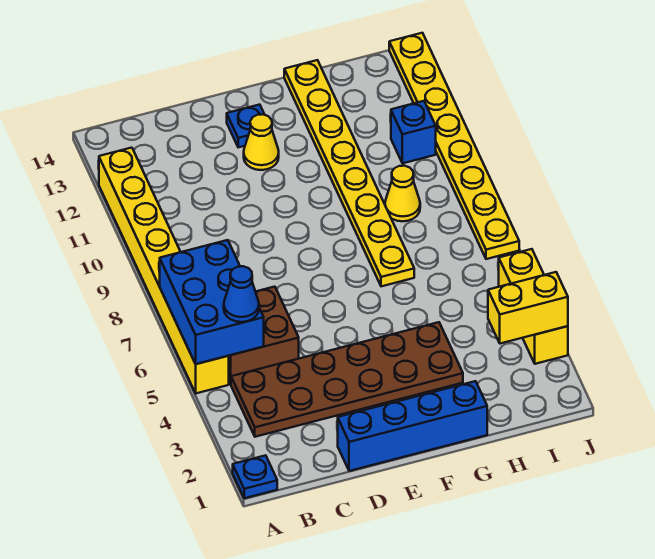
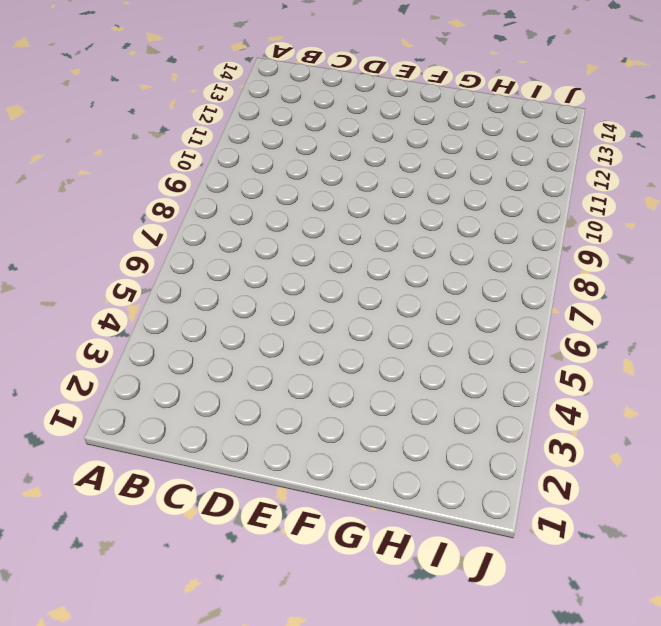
none -> blue plate A1 level 1
none -> yellow brick A5:A12 level 1
none -> brown plate B3:G4 level 1

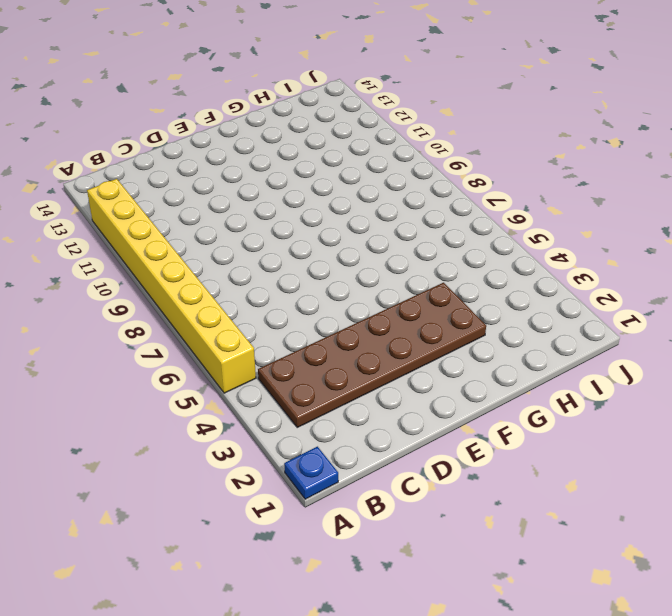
none -> brown brick B5:C6 level 1
none -> blue brick D1:G1 level 1
none -> yellow cone E12 level 1

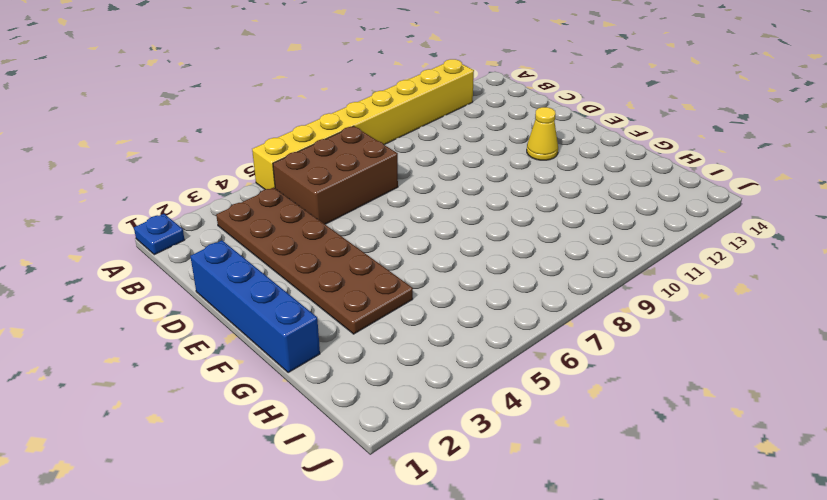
brown brick B5:C7 level 1 -> brown brick B5:C6 level 1
none -> blue plate E13 level 1
none -> yellow plate G7:G14 level 1
none -> yellow cone H9 level 1

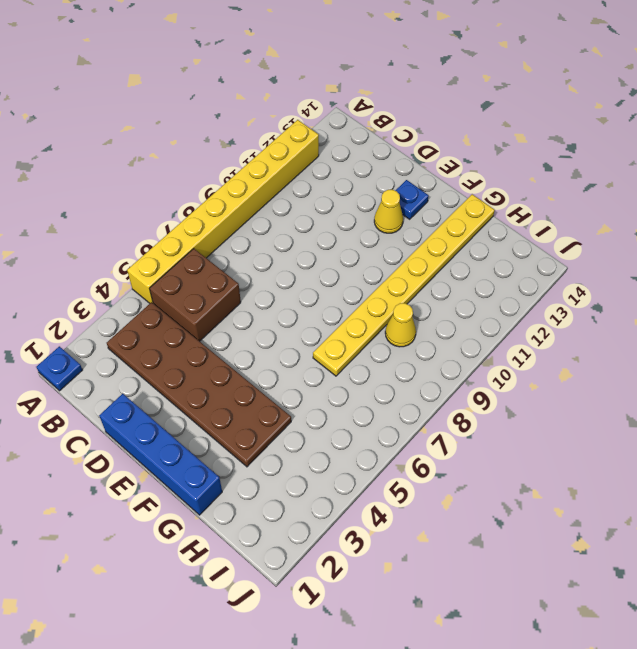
none -> blue brick I11 level 1
none -> yellow brick J3:J5 level 1
none -> yellow plate J7:J14 level 1

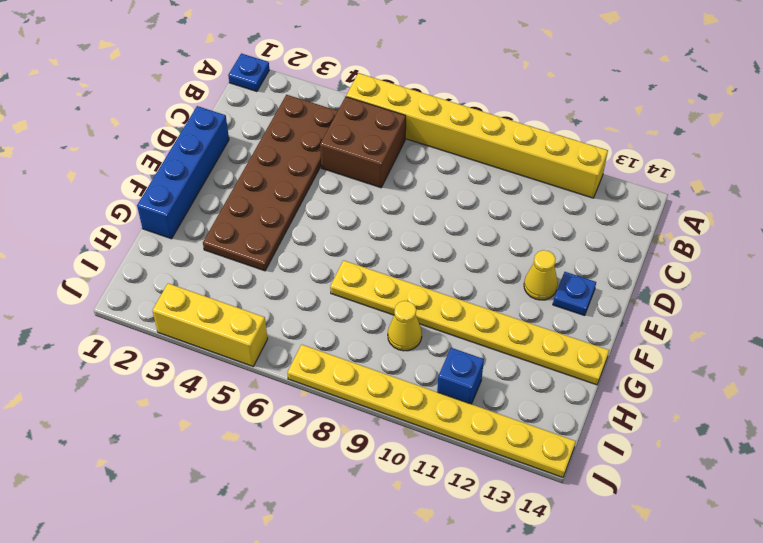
none -> blue brick A5:B7 level 2
none -> yellow brick I3:J3 level 2
none -> blue cone B5 level 3

